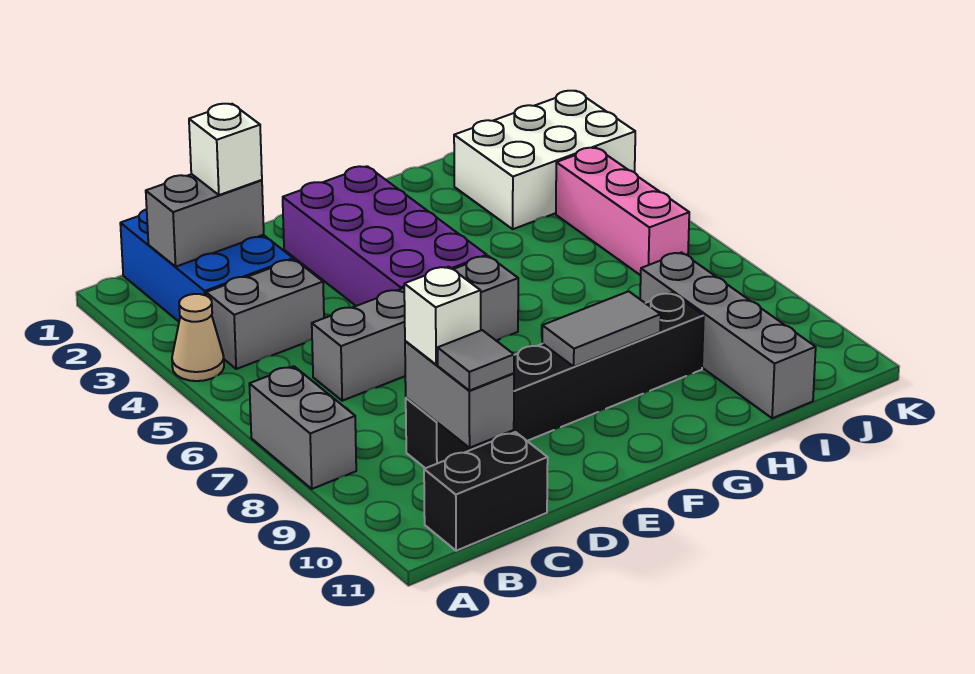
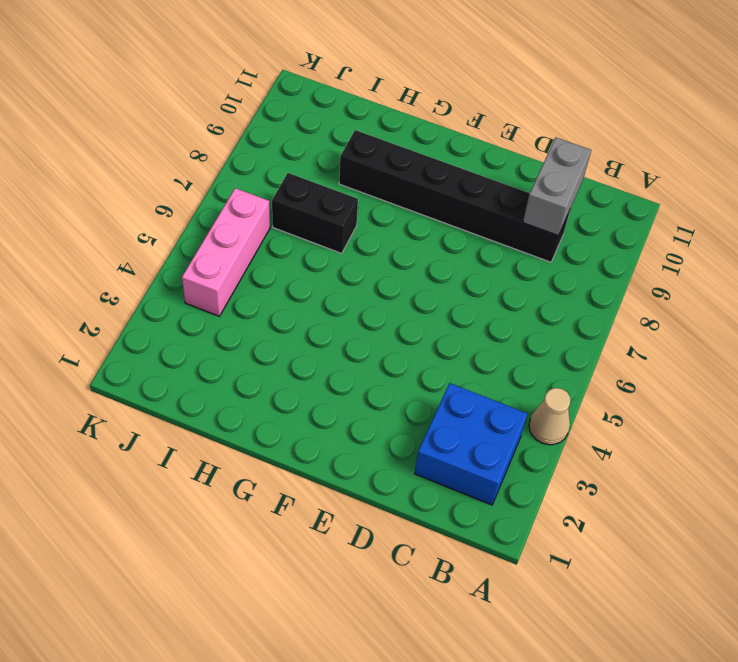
blue brick B2:C3 level 1 -> blue brick B1:C3 level 1
black brick H7:I7 level 1 -> black brick B11:C11 level 1
none -> grey brick A7:A8 level 1
none -> grey brick B4:C4 level 1
none -> grey brick C6:F6 level 1

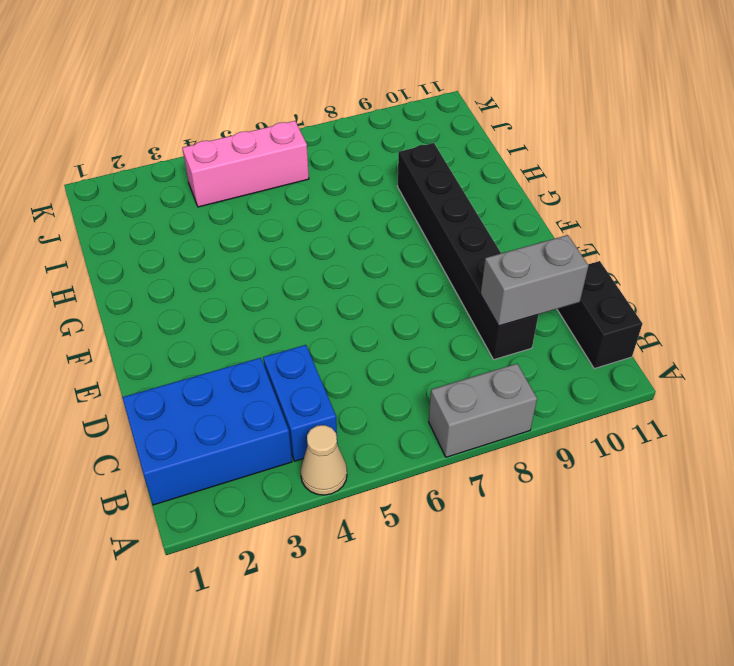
blue brick B4:C4 level 1 -> grey brick B4:C4 level 1
none -> grey brick C6:F6 level 1
none -> purple brick E2:F5 level 1
none -> white brick I2:K3 level 1

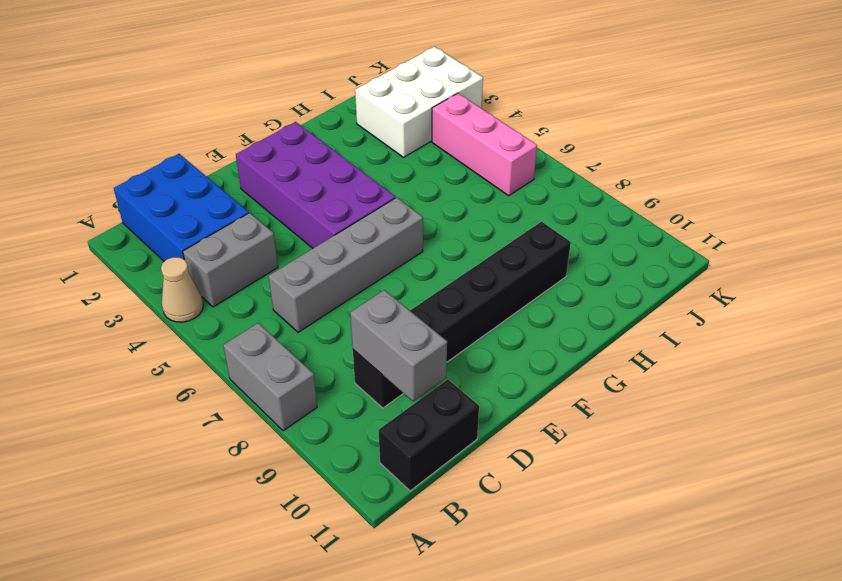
none -> grey brick I8:I11 level 1
none -> grey brick B2:C2 level 2
none -> grey tile F9:G9 level 2

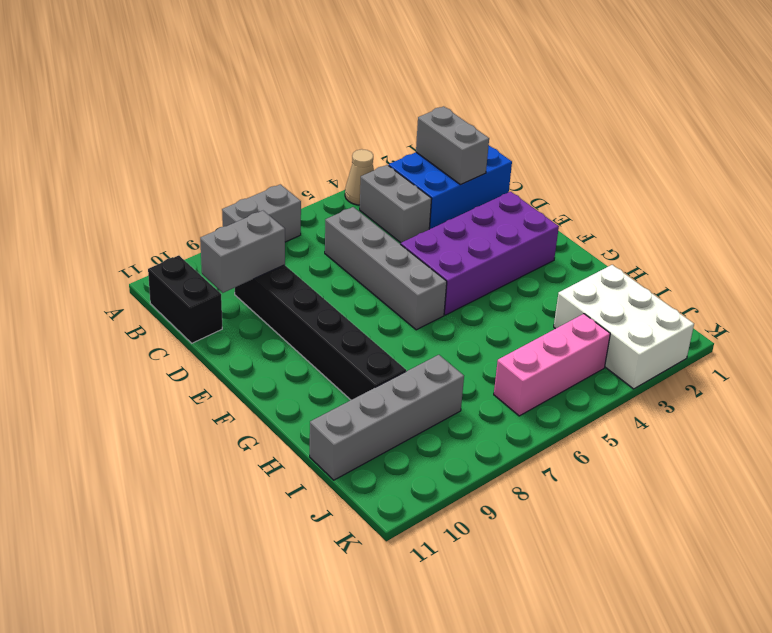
none -> grey tile F9:G9 level 2
none -> white brick C2 level 3
none -> white brick C9 level 3

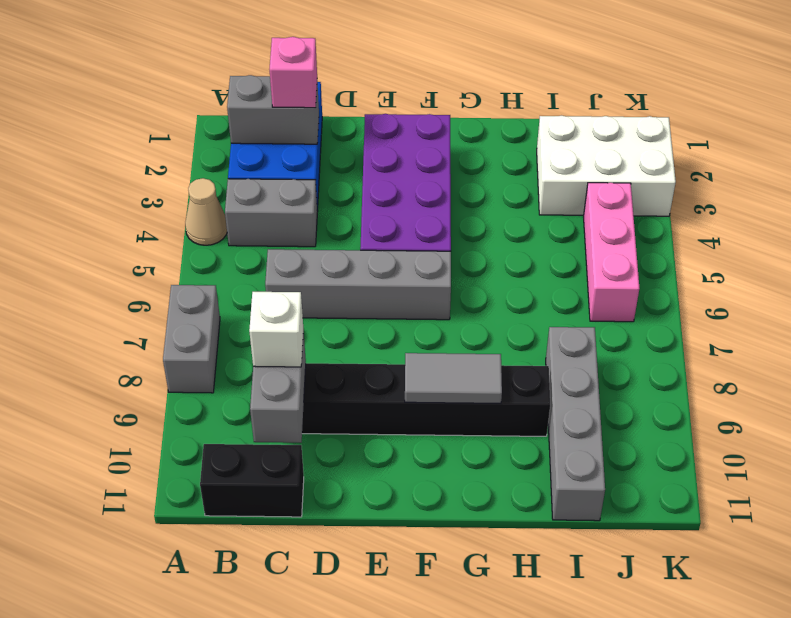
pink brick C2 level 3 -> white brick C2 level 3
none -> grey tile C10 level 3

